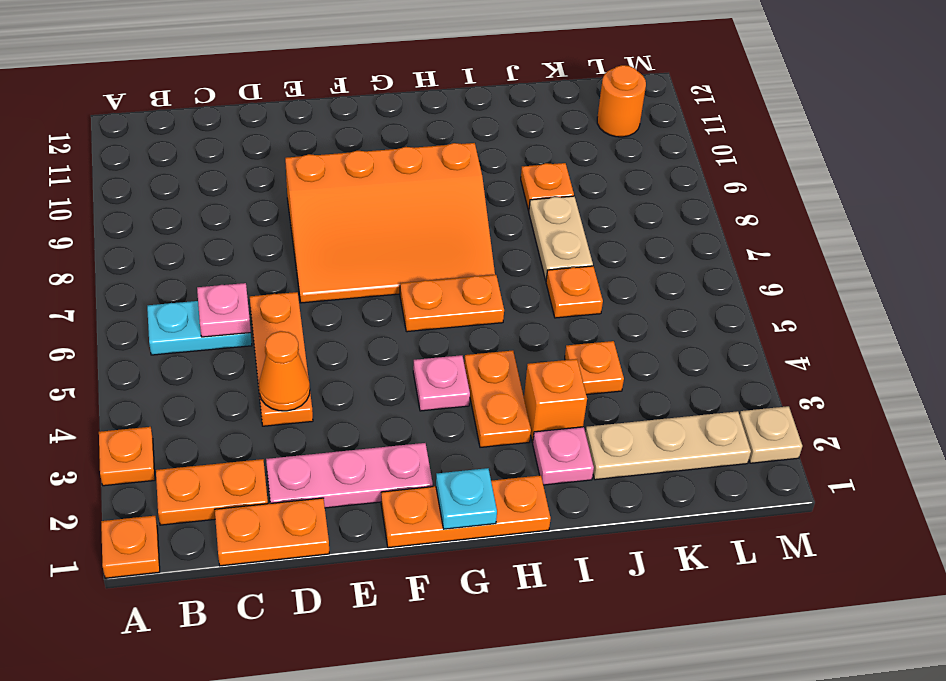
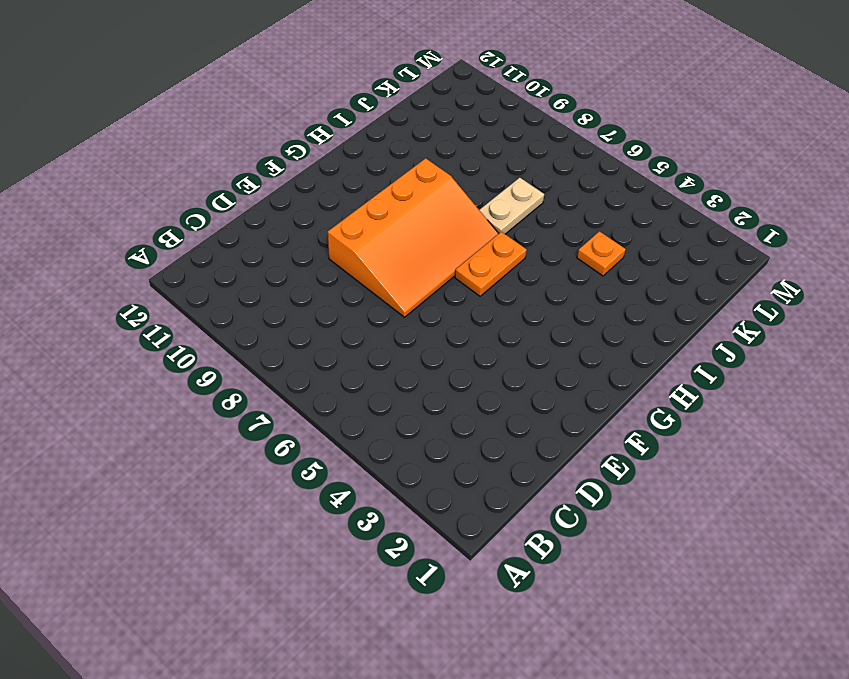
tan plate I7:J7 level 1 -> tan plate J7:J8 level 1
none -> orange plate A1 level 1
none -> orange plate A3 level 1
none -> orange plate B2:C2 level 1

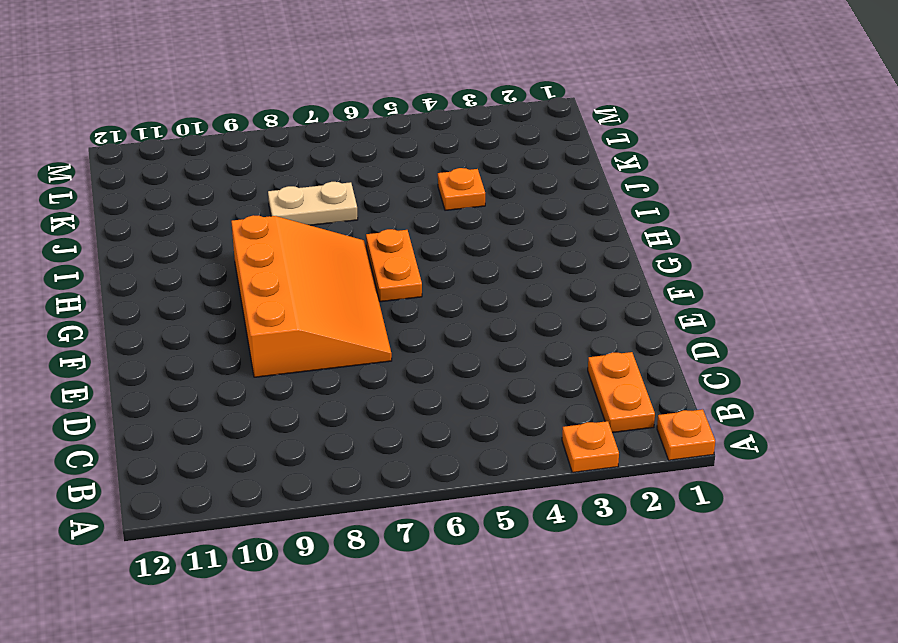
none -> cyan plate B6:C6 level 1
none -> orange plate C1:D1 level 1
none -> pink plate D2:F2 level 1

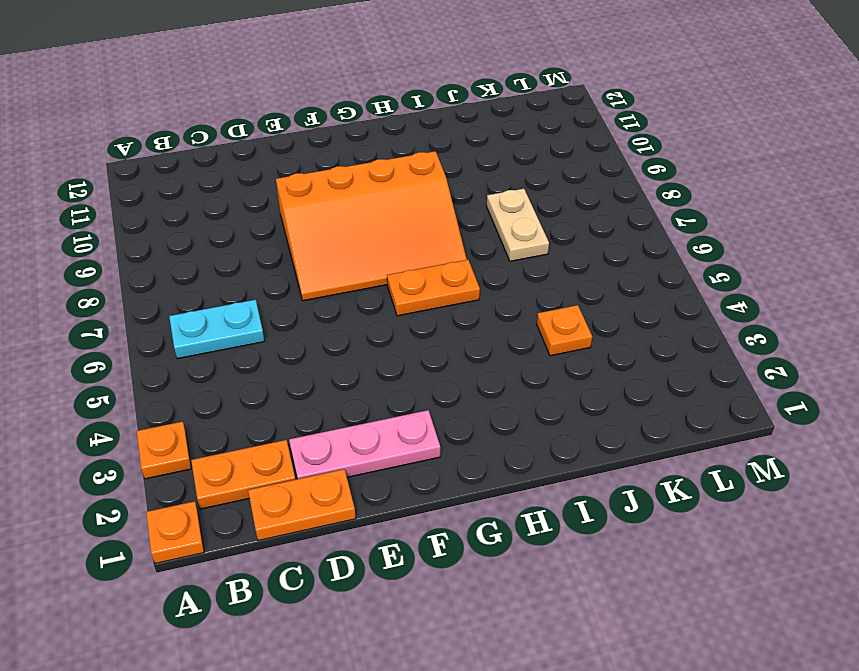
none -> orange plate D4:D6 level 1
none -> orange plate F1:H1 level 1
none -> pink plate G4 level 1

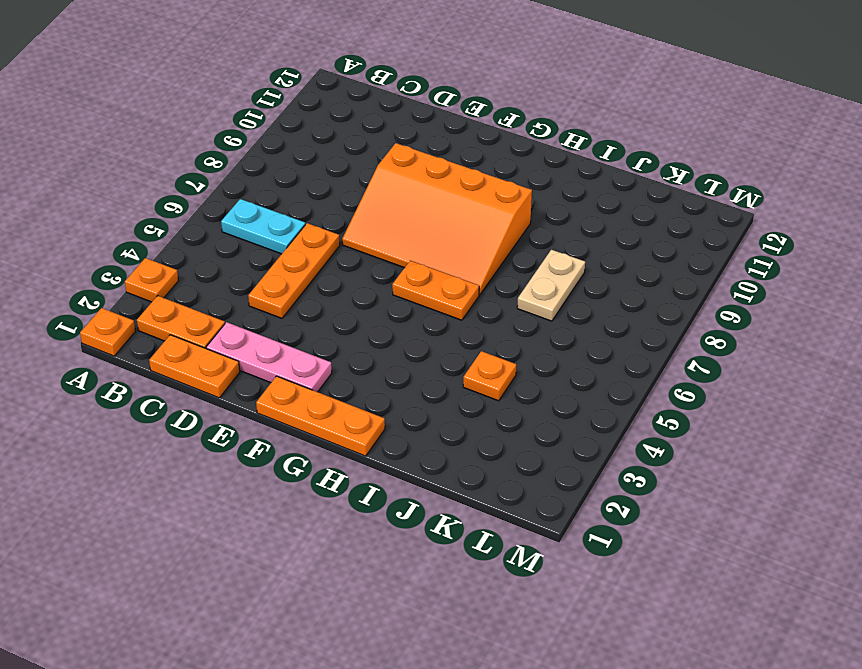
none -> pink plate G4 level 1
none -> orange plate H3:H4 level 1
none -> pink plate I2 level 1

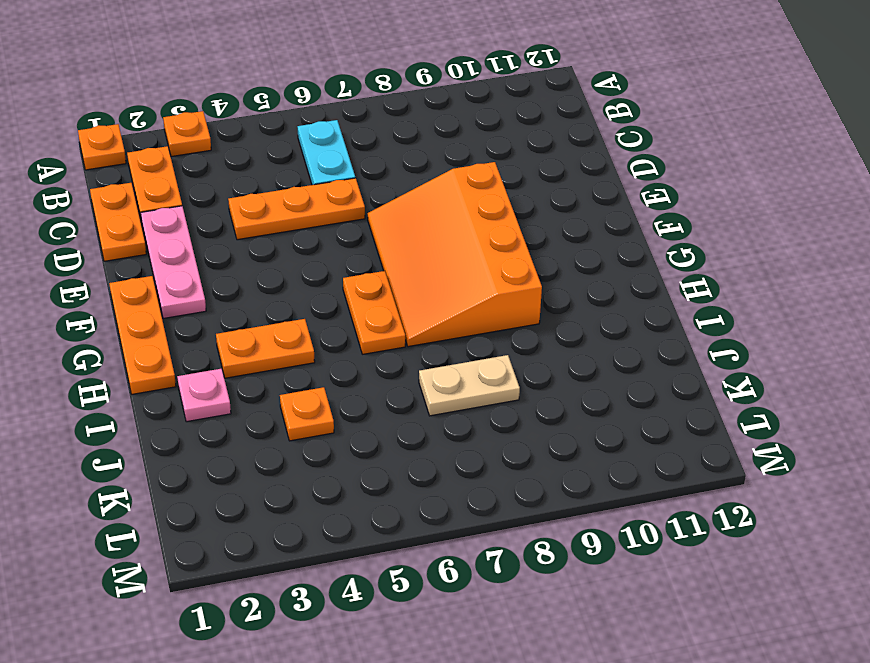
none -> pink plate G4 level 1
none -> orange brick I3 level 1
none -> tan plate J2:L2 level 1

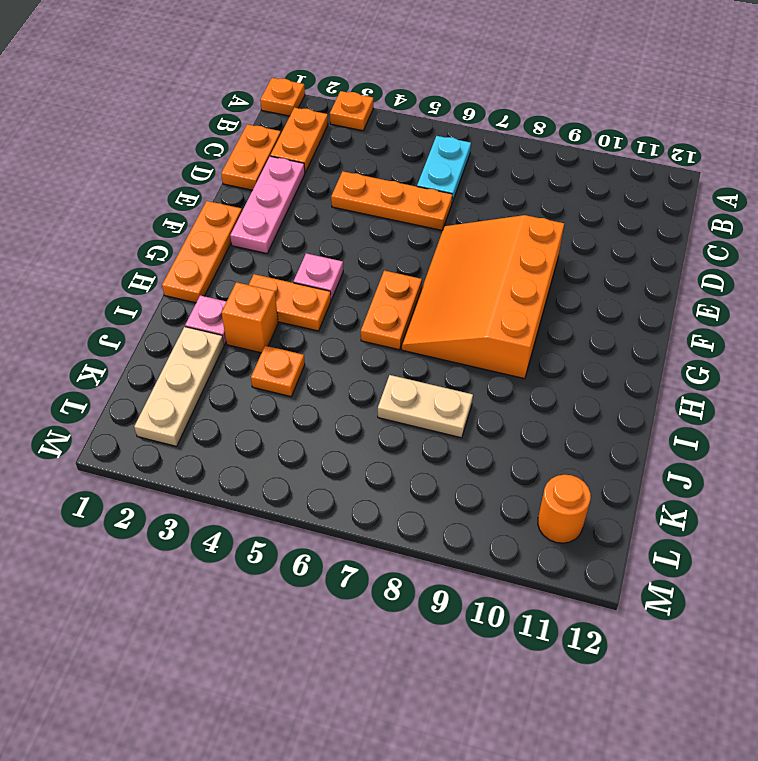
none -> orange plate J6 level 1
none -> orange plate J9 level 1
none -> tan plate M2 level 1

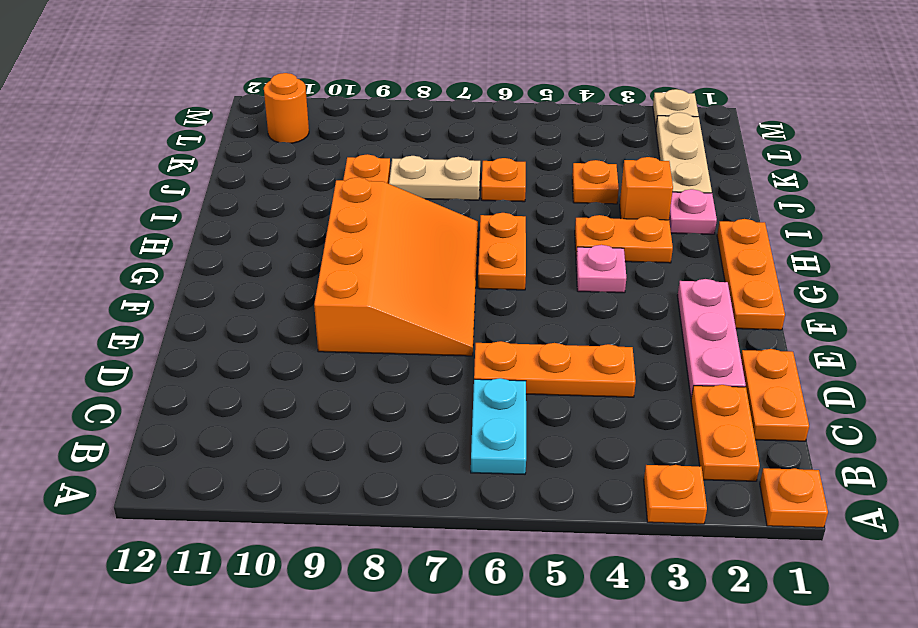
none -> pink plate C6 level 2
none -> orange cone D4 level 2
none -> cyan plate G1 level 2

